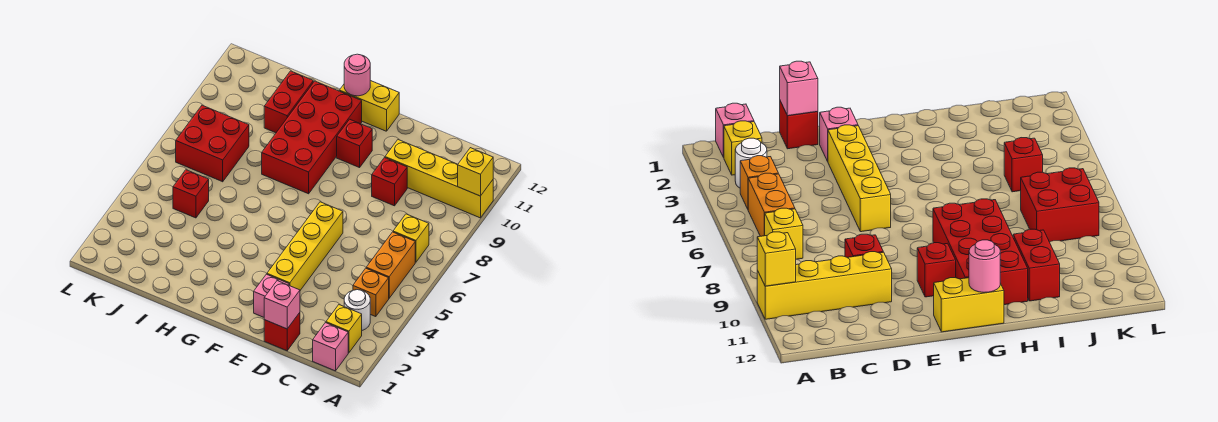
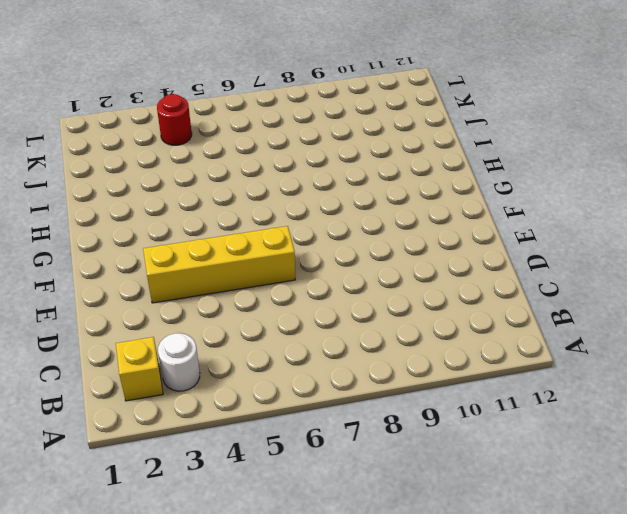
red round brick K4 level 1 -> none
none -> yellow brick A10:D10 level 1
none -> pink brick B1 level 1
none -> orange brick B4 level 1

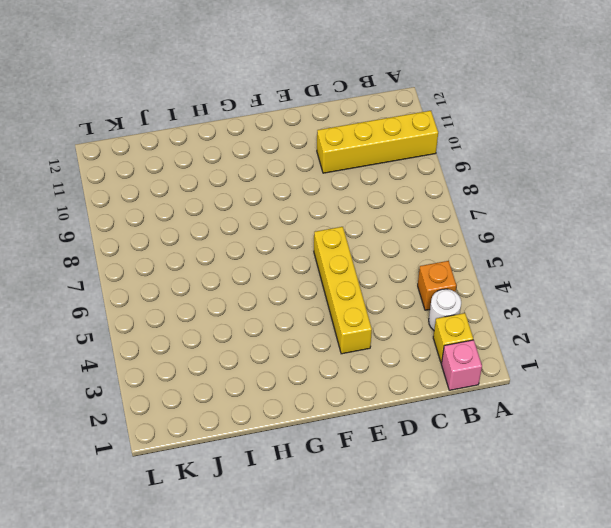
none -> orange brick B5:B6 level 1
none -> yellow brick B7 level 1
none -> red brick D1 level 1

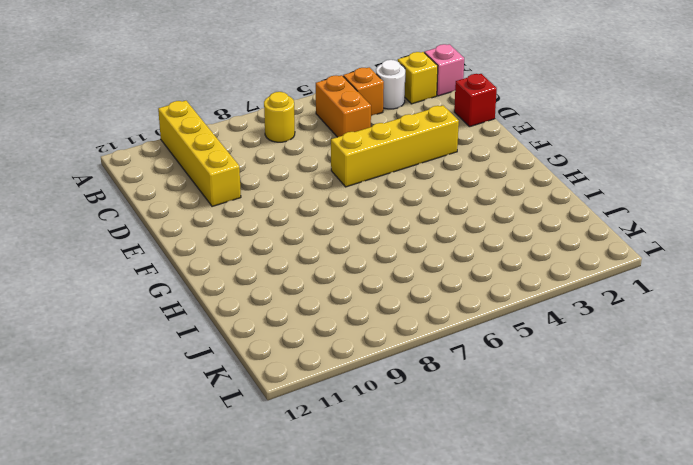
orange brick B5:C5 level 1 -> orange brick B5:B6 level 1
yellow round brick B7 level 1 -> yellow brick B7 level 1
none -> red brick D9 level 1
none -> pink brick E2 level 1
none -> red brick F10 level 1

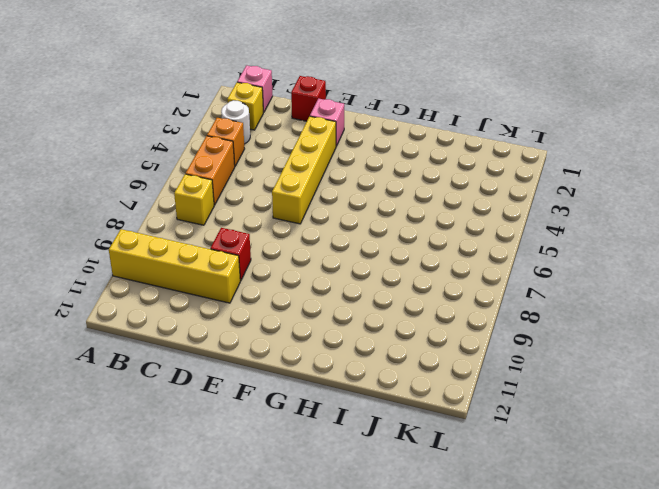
none -> red brick F10 level 1
none -> yellow brick F12:G12 level 1
none -> red brick G8:H11 level 1

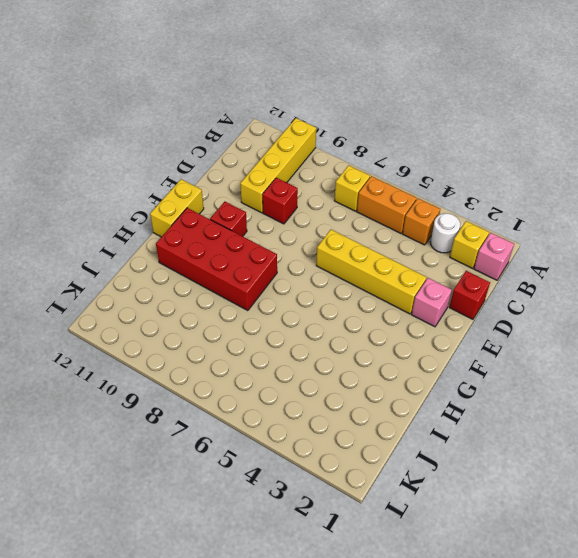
none -> red brick I10:I11 level 1
none -> red brick J5 level 1
none -> red brick J7:K8 level 1

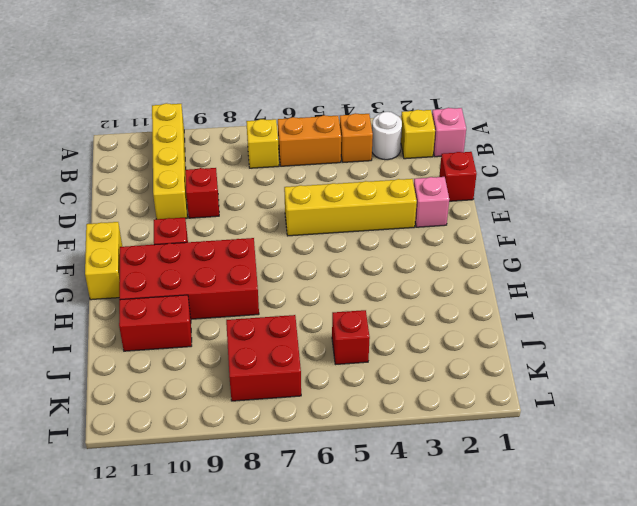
none -> yellow brick A10 level 2
none -> pink brick D1 level 2
none -> pink round brick G12 level 2

